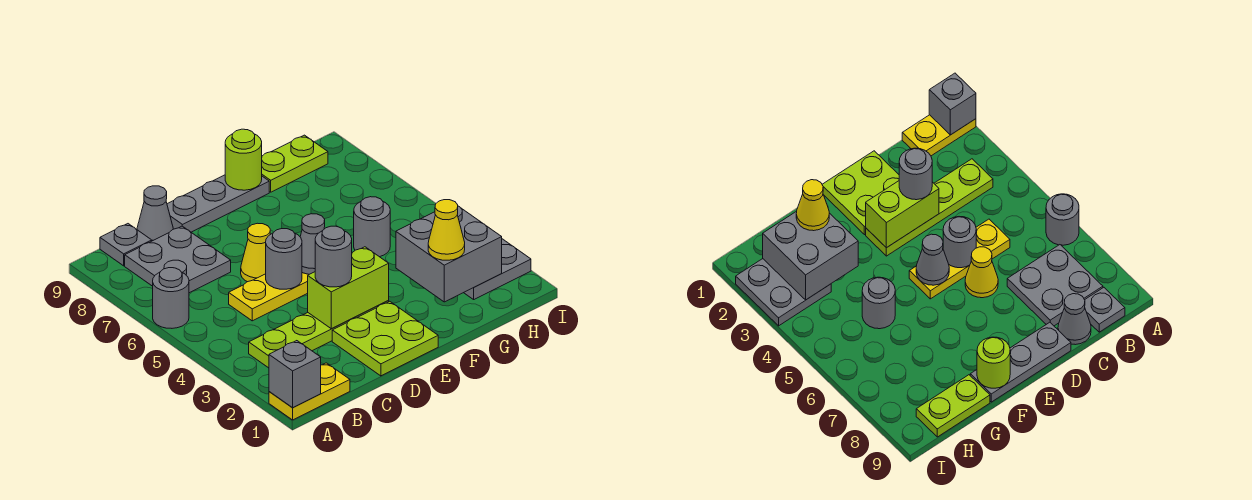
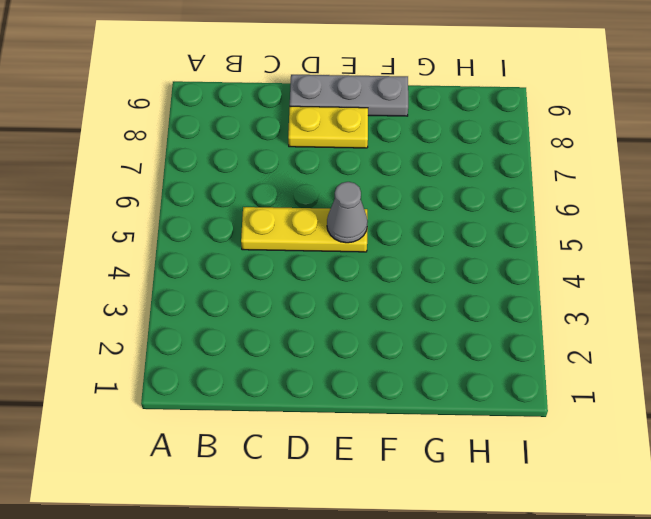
yellow plate D8:E8 level 1 -> yellow plate A1:B1 level 1
none -> grey round brick A6 level 1
none -> lime plate B3:E3 level 1
none -> grey plate B7:C8 level 1

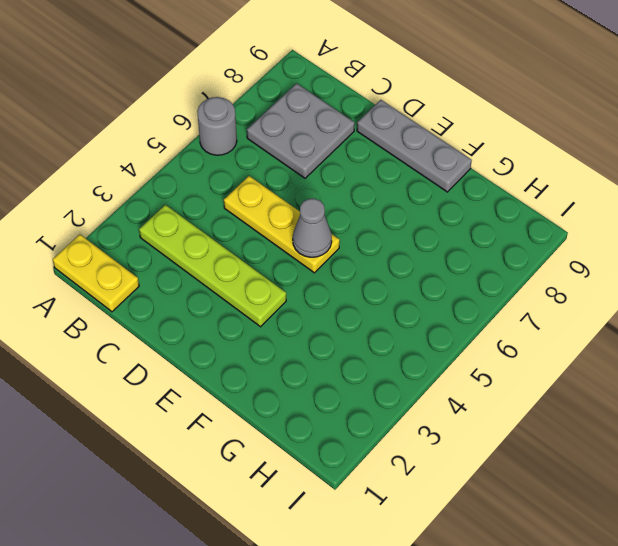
none -> grey plate B9 level 1
none -> grey cone C9 level 1
none -> lime plate D1:E2 level 1

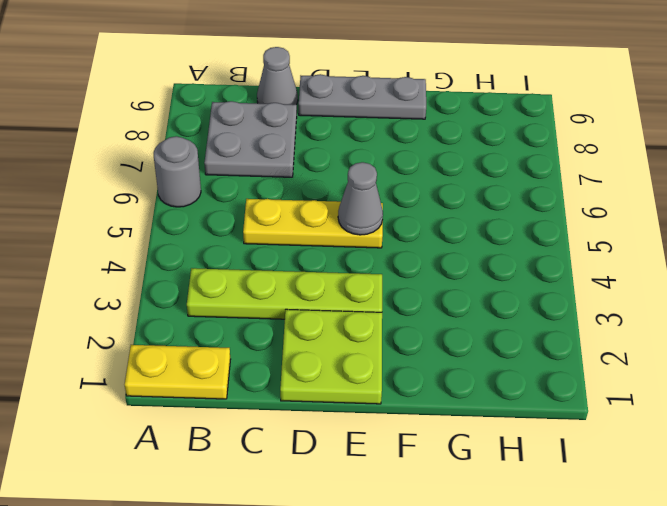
none -> grey plate B9 level 1
none -> yellow cone D6 level 1
none -> grey round brick G5 level 1

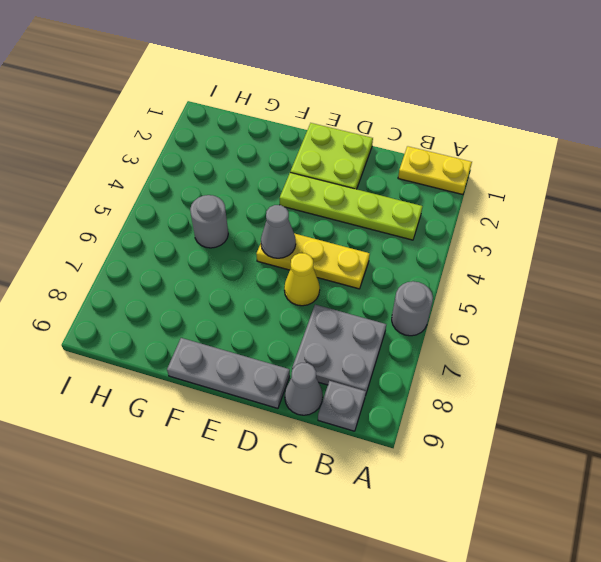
none -> lime plate G9:H9 level 1
none -> grey plate H2:I3 level 1
none -> grey brick A1 level 2

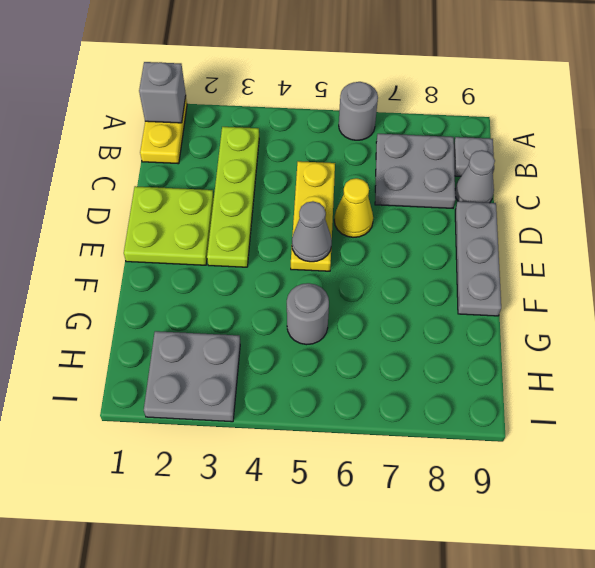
none -> lime plate G9:H9 level 1
none -> lime brick D3:E3 level 2
none -> grey round brick D5 level 2

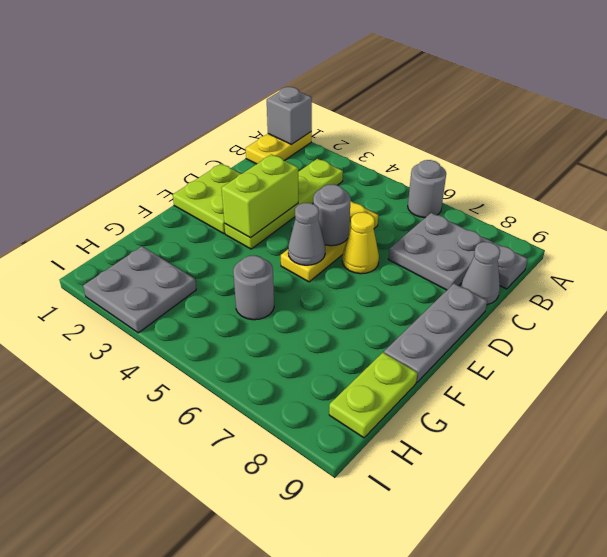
none -> lime round brick F9 level 2
none -> grey brick G2:H3 level 2
none -> grey round brick D3 level 3

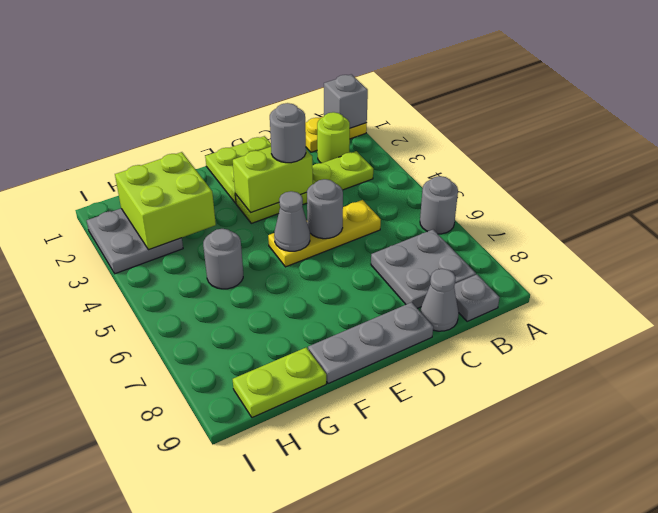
lime round brick B2 level 1 -> lime round brick F9 level 2
lime brick G2:H3 level 2 -> grey brick G2:H3 level 2
none -> yellow cone D6 level 1
none -> yellow cone G2 level 3

